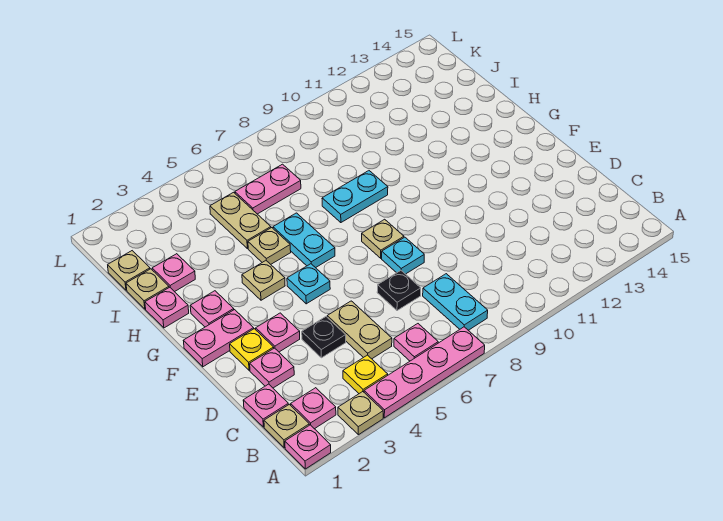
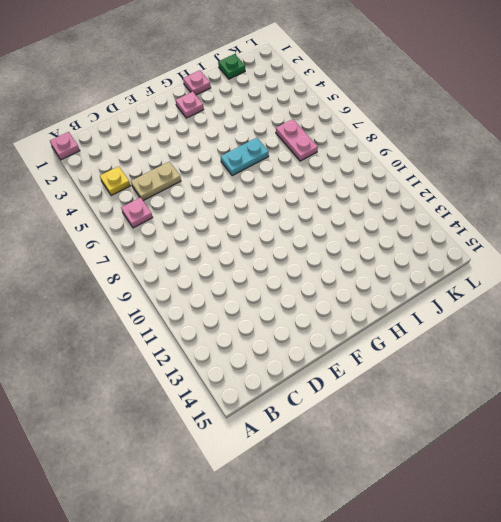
green plate J1 level 1 -> tan plate J1 level 1
none -> tan plate A3 level 1
none -> pink plate A4:A7 level 1
none -> tan plate B1 level 1
none -> pink plate B2 level 1

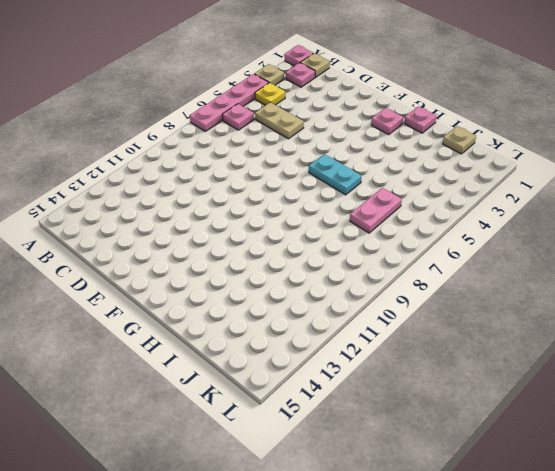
none -> cyan plate B8:C8 level 1
none -> pink plate C1 level 1
none -> pink plate D2 level 1
none -> black plate D4 level 1

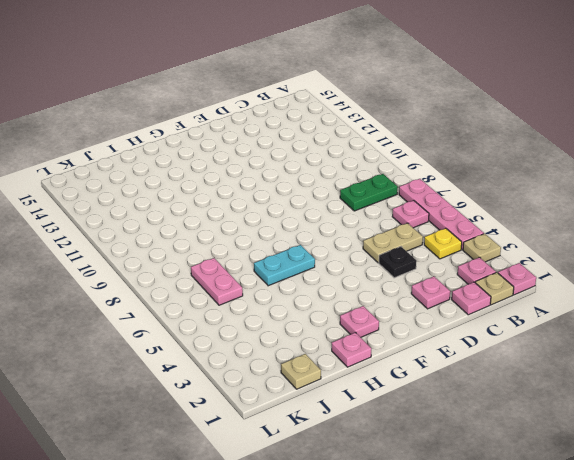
green plate B8:C8 level 1 -> cyan plate B8:C8 level 1
none -> black plate D7 level 1
none -> yellow plate E2 level 1
none -> pink plate E3 level 1
none -> cyan plate E8 level 1

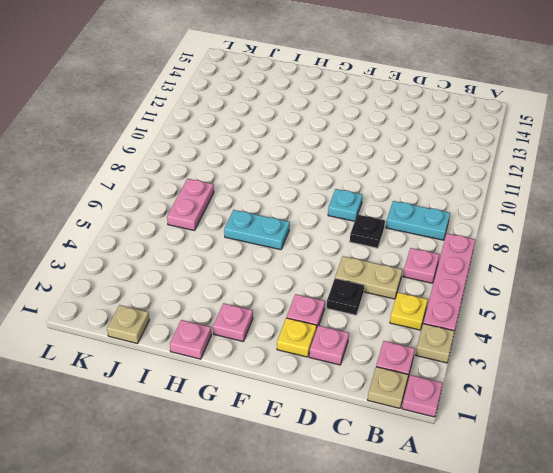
none -> pink plate C1 level 1
none -> pink plate F1:F2 level 1
none -> cyan plate F5 level 1
none -> tan plate F8 level 1

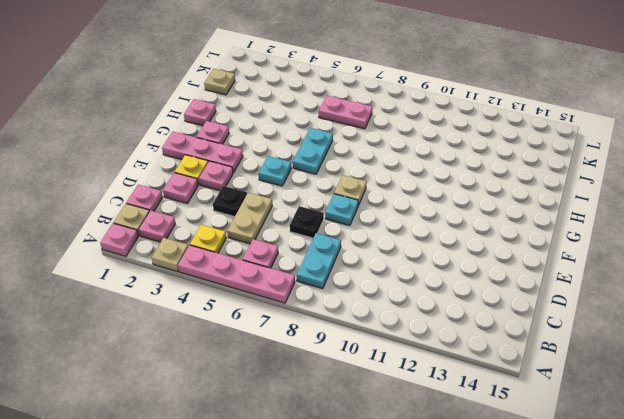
pink plate F1:F3 level 1 -> pink plate F1:F2 level 1
none -> tan plate G4 level 1
none -> tan plate H5 level 1
none -> cyan plate H8:H9 level 1
none -> tan plate I1 level 1

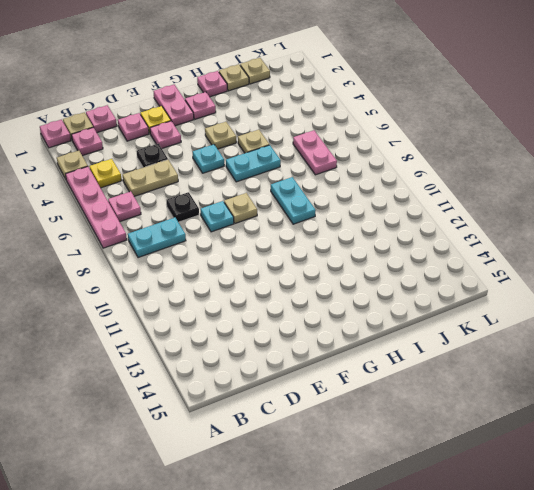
none -> pink plate I2 level 1
none -> tan plate I5:J5 level 1

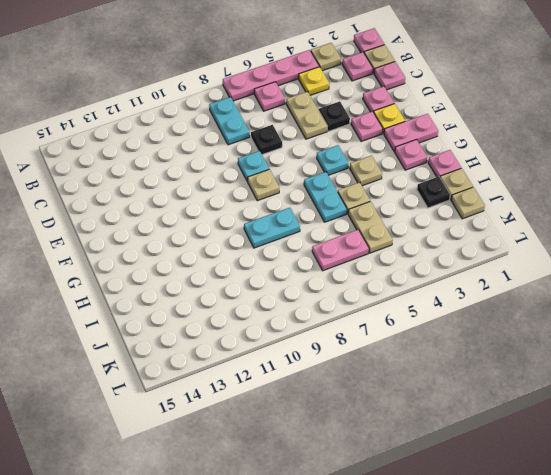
black plate I2 level 1 -> pink plate I2 level 1

